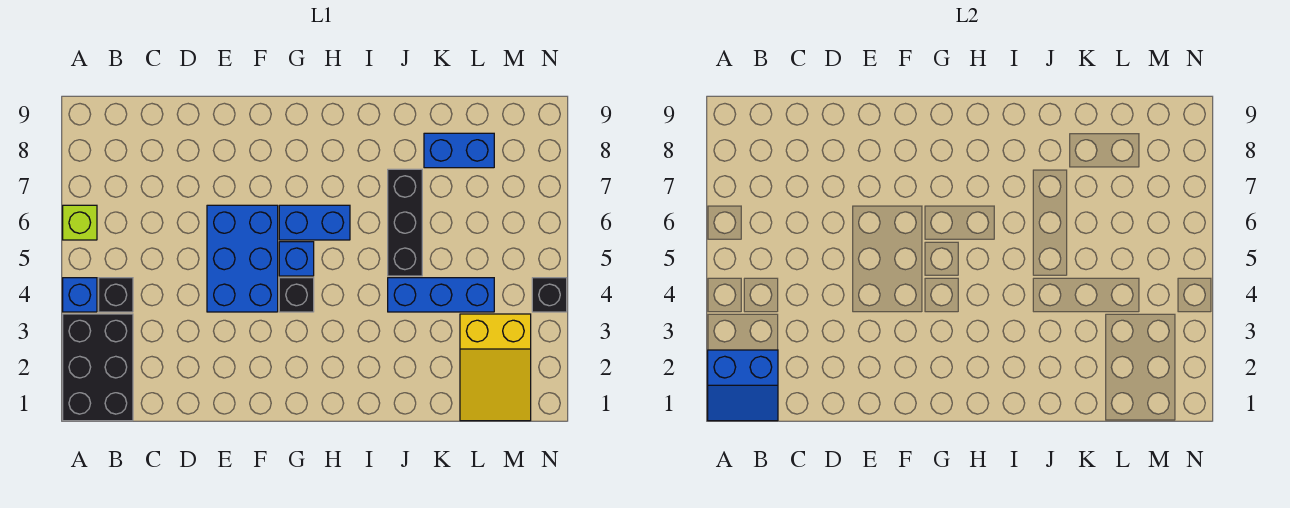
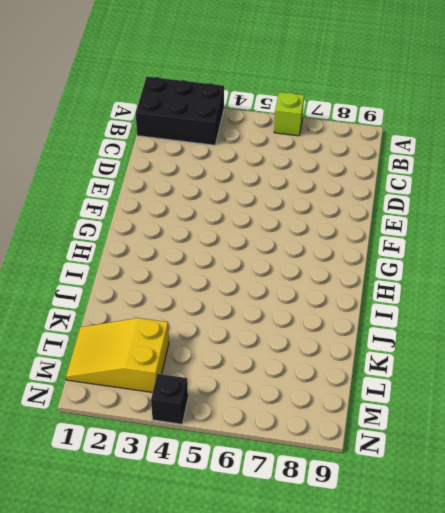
none -> blue brick A4 level 1
none -> black brick B4 level 1
none -> blue brick E4:F6 level 1

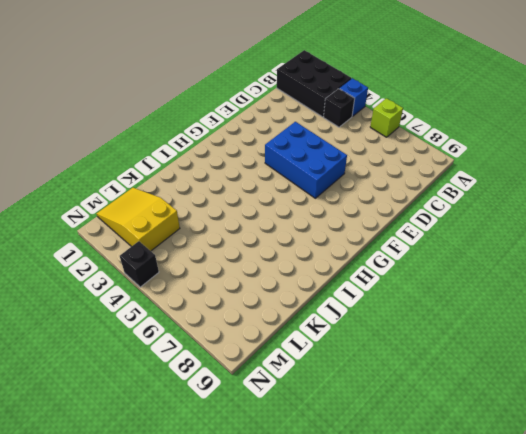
none -> black brick G4 level 1
none -> blue brick G5 level 1
none -> blue brick G6:H6 level 1

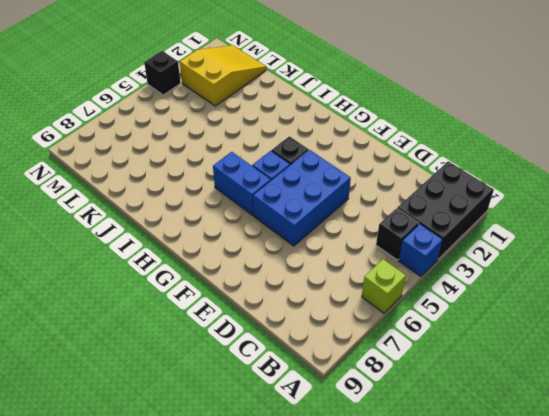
none -> blue brick J4:L4 level 1
none -> black brick J5:J7 level 1
none -> blue brick K8:L8 level 1

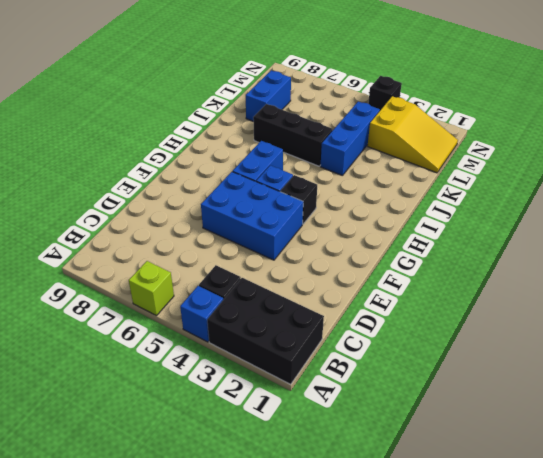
none -> blue slope A1:B2 level 2 top 2

